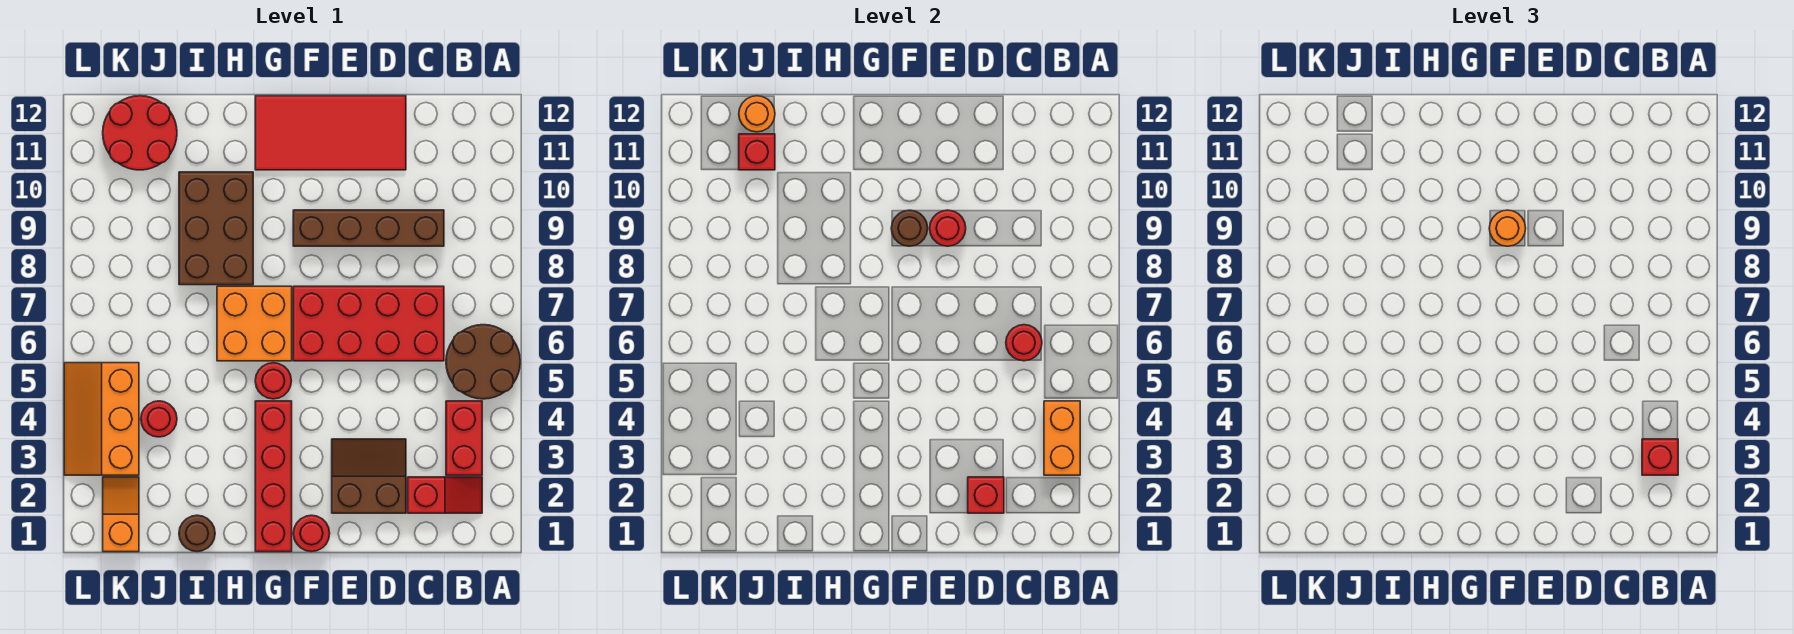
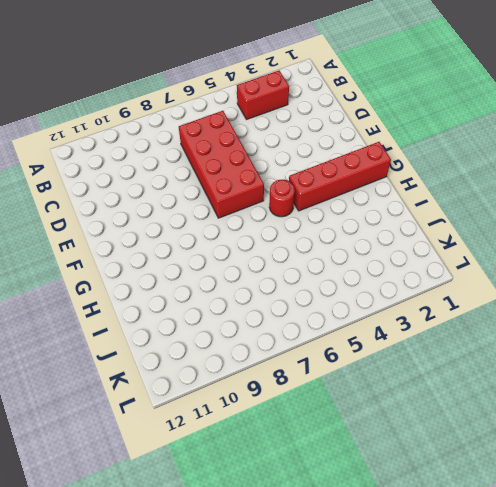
none -> brown round brick A5:B6 level 1
none -> red slope B2:C2 level 1 top C
none -> brown brick C9:F9 level 1

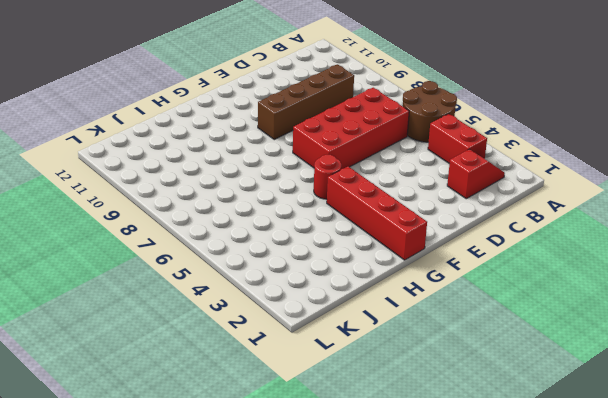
none -> brown slope D2:E3 level 1 top 2
none -> red tile D11:G12 level 1
none -> red round brick F1 level 1

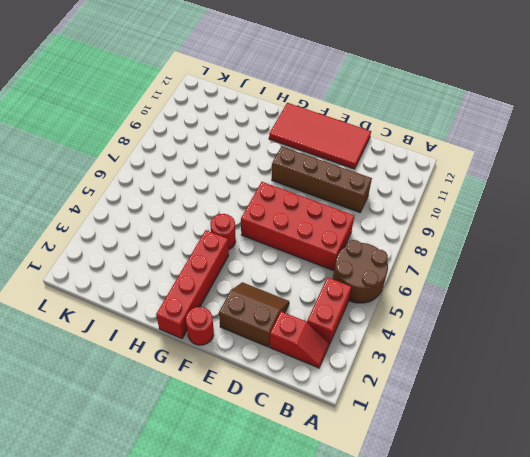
none -> orange brick G6:H7 level 1
none -> brown brick H8:I10 level 1
none -> brown round brick I1 level 1

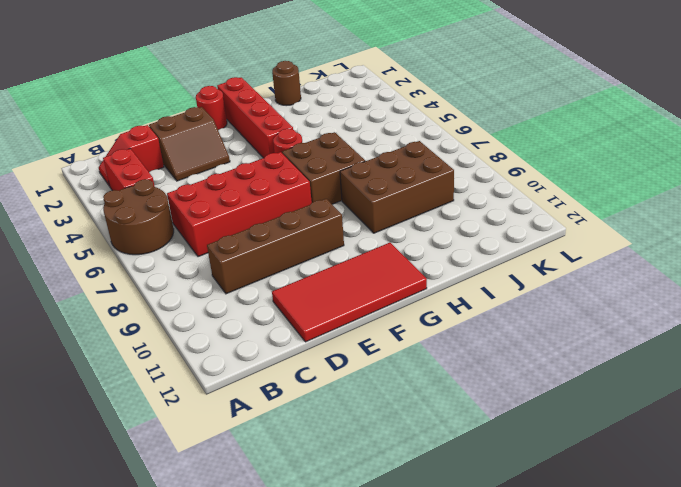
brown brick G6:H7 level 1 -> orange brick G6:H7 level 1
brown brick H8:J9 level 1 -> brown brick H8:I10 level 1
none -> red round brick J4 level 1
none -> red round brick J11:K12 level 1
none -> orange slope K1:K2 level 1 top 1

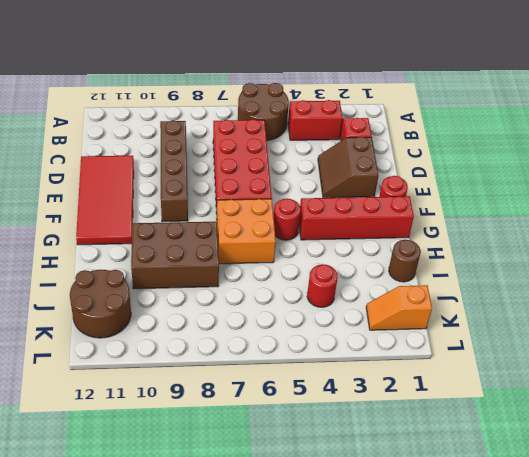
brown round brick J11:K12 level 1 -> red round brick J11:K12 level 1
none -> orange slope K3:L5 level 1 top K
none -> orange brick B3:B4 level 2
none -> red round brick C6 level 2

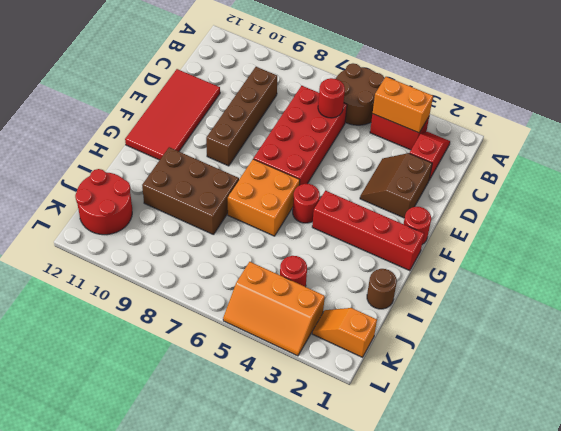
none -> red brick D2 level 2
none -> red round brick E9 level 2
none -> brown round brick F9 level 2

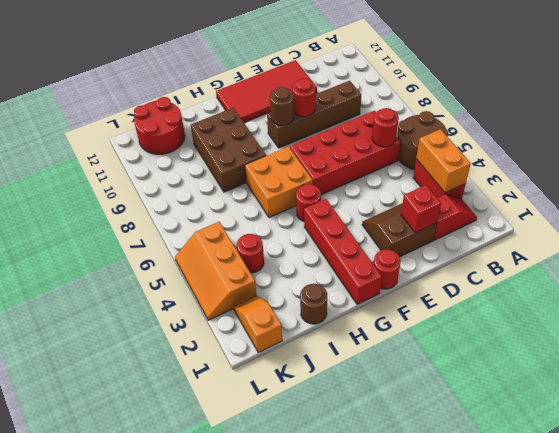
none -> red brick J11 level 2
none -> orange round brick J12 level 2
none -> red brick B3 level 3

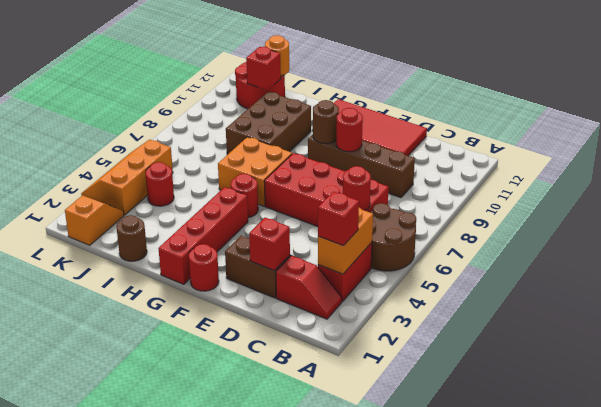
none -> orange round brick F9 level 3

